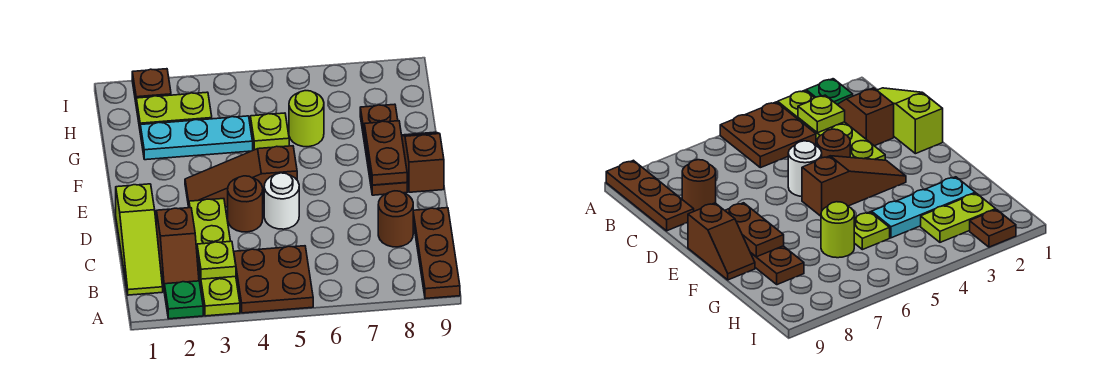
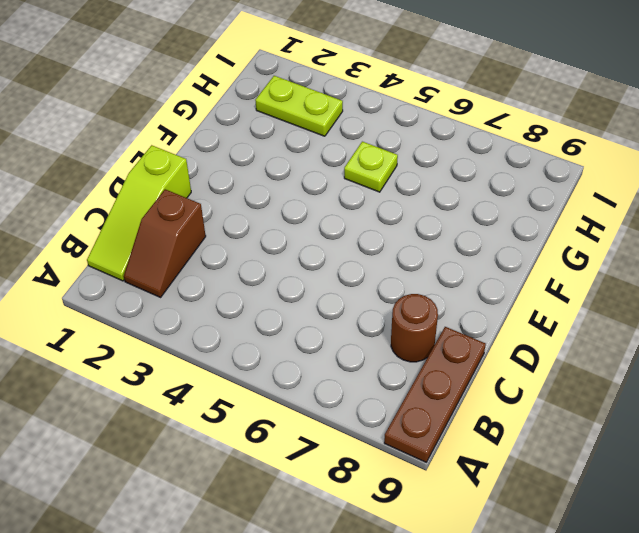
none -> green plate A2 level 1
none -> lime plate A3:D3 level 1
none -> brown plate A4:B5 level 1

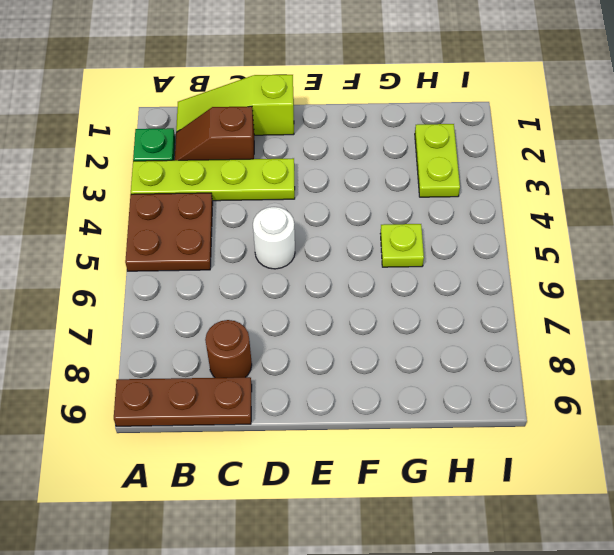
none -> brown round brick D4 level 1
none -> brown slope E3:E5 level 1 top 5
none -> brown plate E8:G8 level 1

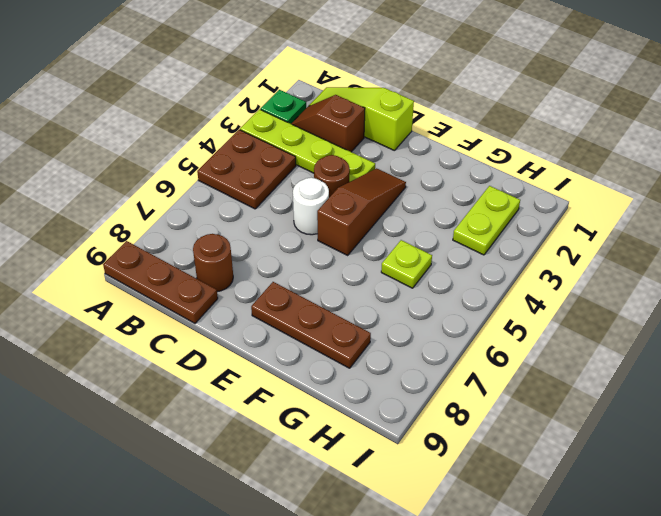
none -> brown slope E9:F9 level 1 top E
none -> cyan plate G2:G4 level 1
none -> lime round brick G6 level 1

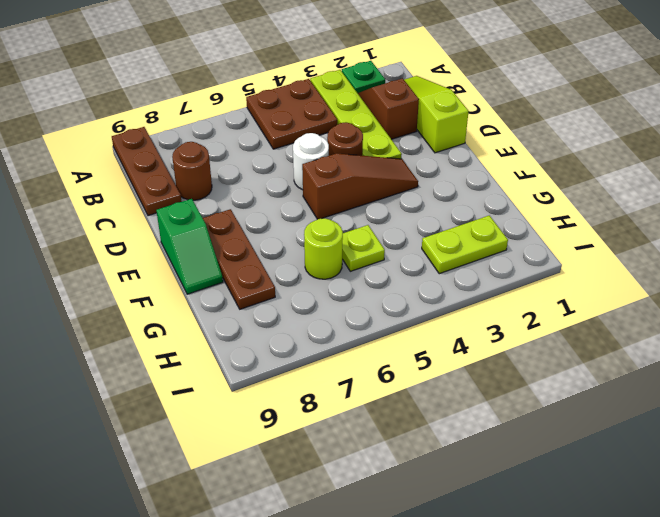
green slope E9:F9 level 1 top E -> brown slope E9:F9 level 1 top E
none -> cyan plate G2:G4 level 1
none -> brown plate I2 level 1
none -> lime plate B3 level 2

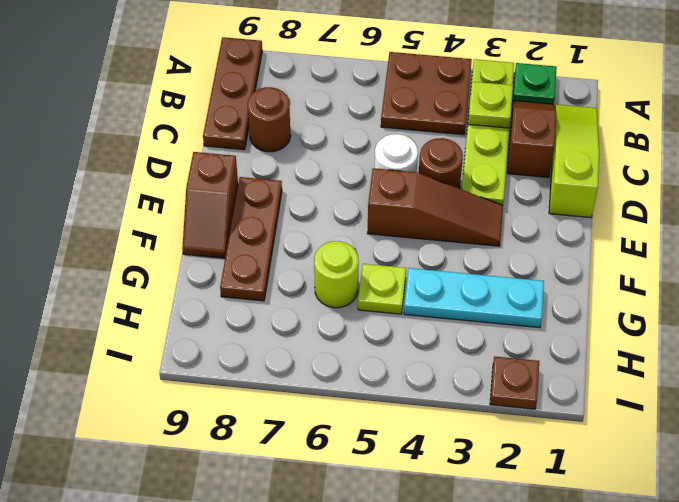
none -> lime plate H2:H3 level 1
none -> brown plate E8:F8 level 2

